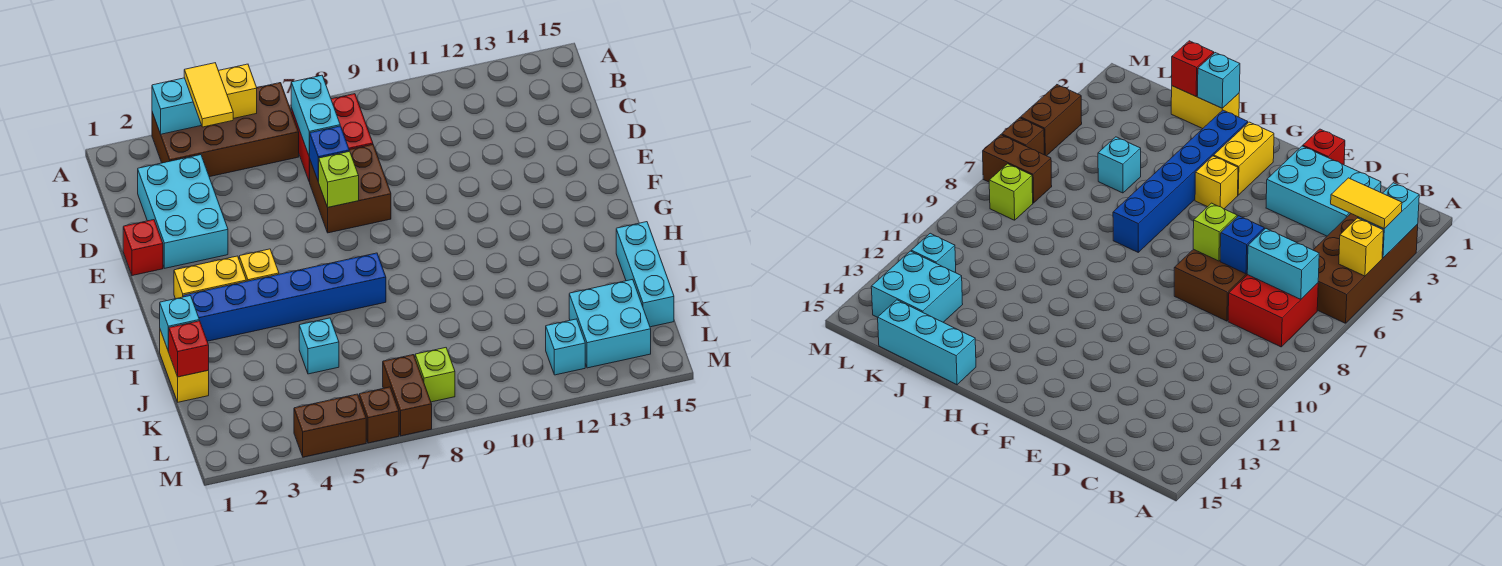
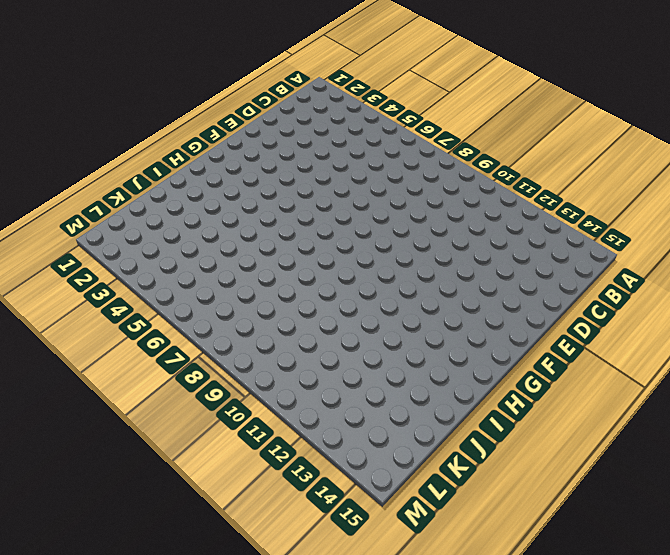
none -> brown brick A3:B6 level 1
none -> red brick B7:C8 level 1
none -> cyan brick C2:E3 level 1

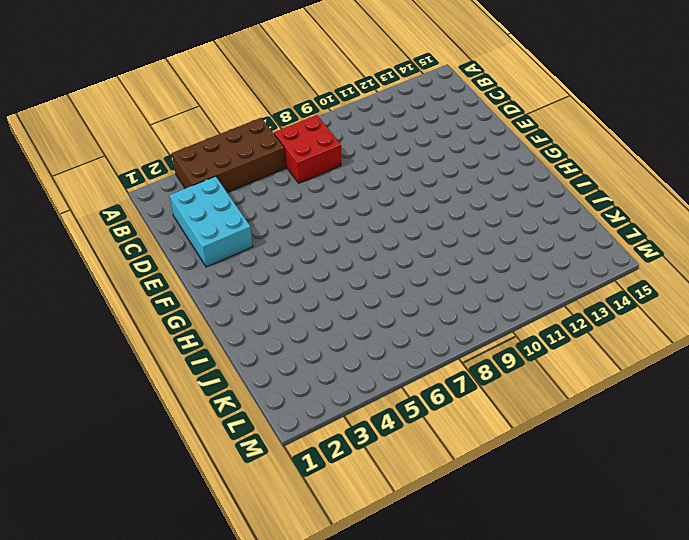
none -> brown brick D7:E8 level 1
none -> red brick E1 level 1
none -> yellow brick G2:G3 level 1

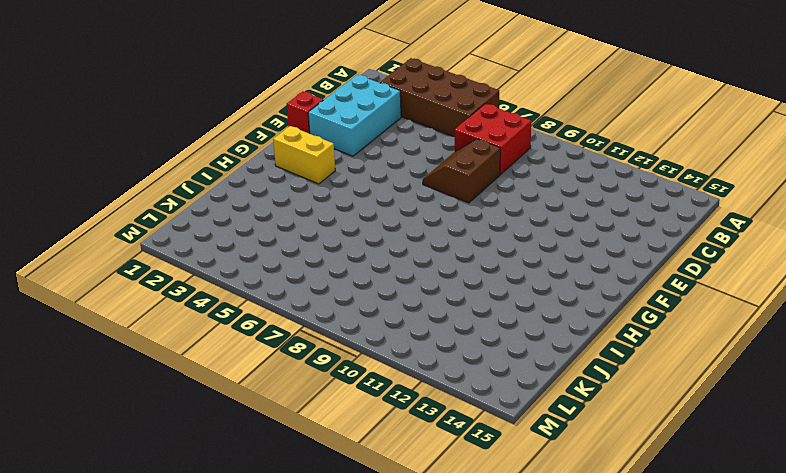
brown slope D7:E8 level 1 top 8 -> brown brick D7:E8 level 1
none -> yellow brick G4 level 1
none -> blue brick H2:H7 level 1
none -> yellow brick I1:J1 level 1

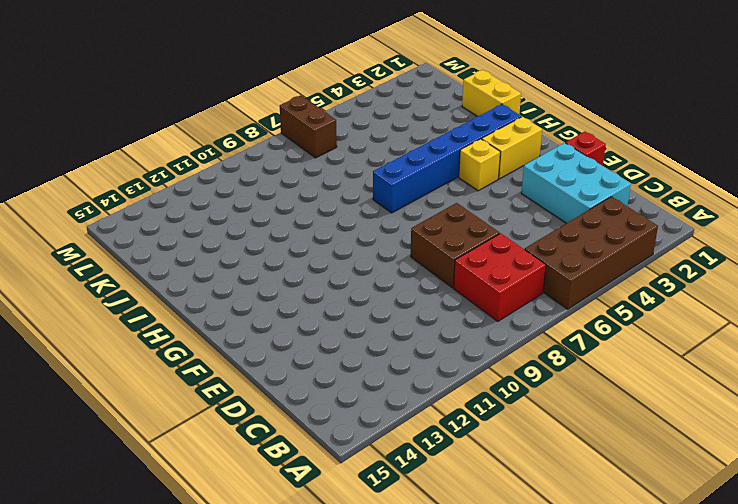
none -> cyan brick I15:K15 level 1
none -> cyan brick J5 level 1
none -> cyan brick K13:L14 level 1

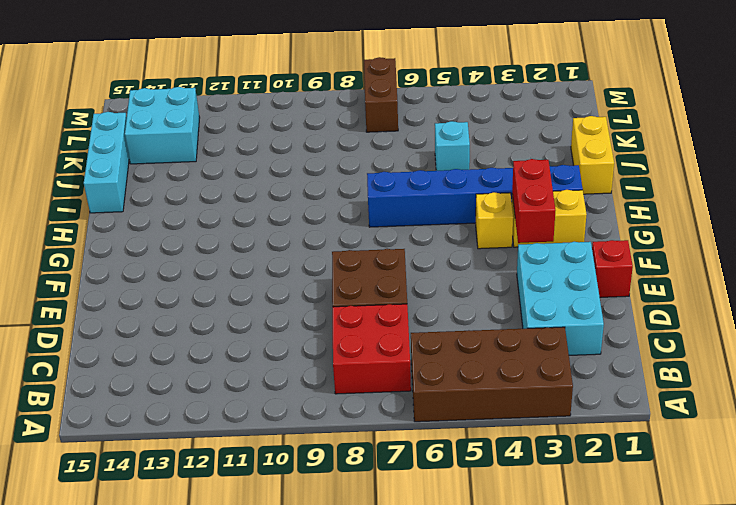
red brick F3:G3 level 2 -> none
none -> lime brick L8 level 1
none -> cyan brick L12 level 1
none -> brown brick M4:M5 level 1

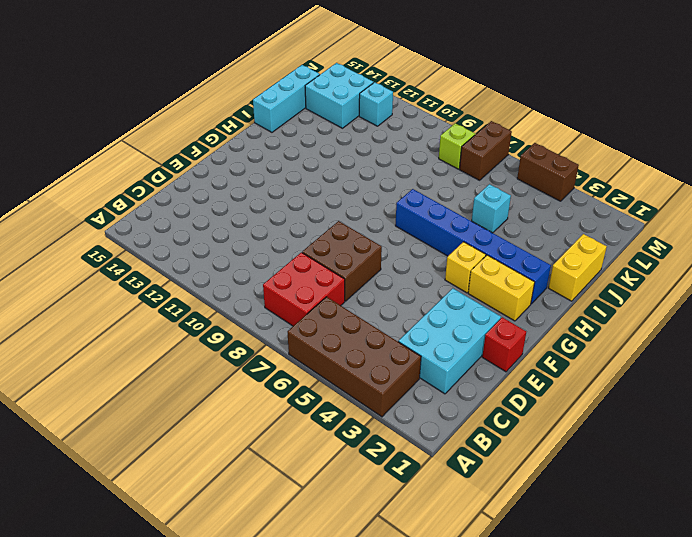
none -> brown brick M6 level 1
none -> cyan brick A3:A4 level 2
none -> yellow brick A5 level 2

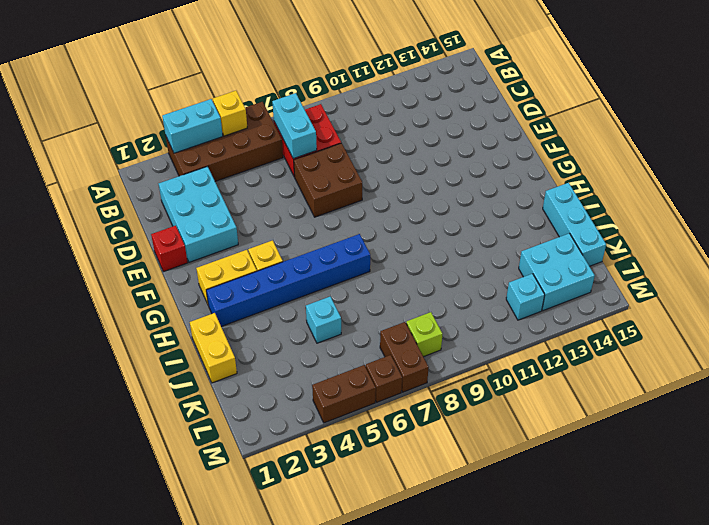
none -> blue brick D7 level 2
none -> lime brick E7 level 2
none -> cyan brick I1 level 2

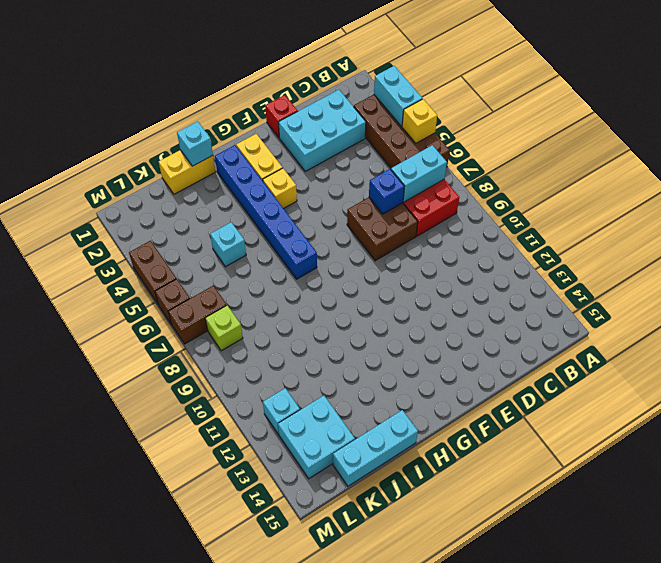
none -> lime brick E7 level 2
none -> red brick J1 level 2
none -> yellow tile A4:B4 level 3

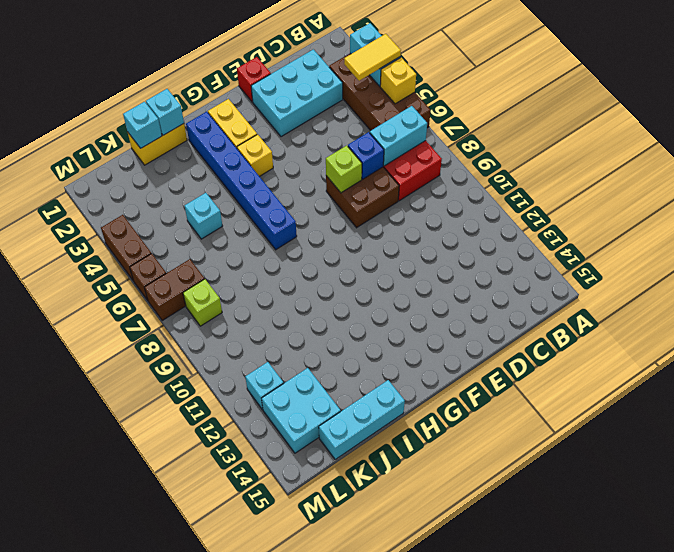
cyan brick J1 level 2 -> red brick J1 level 2

